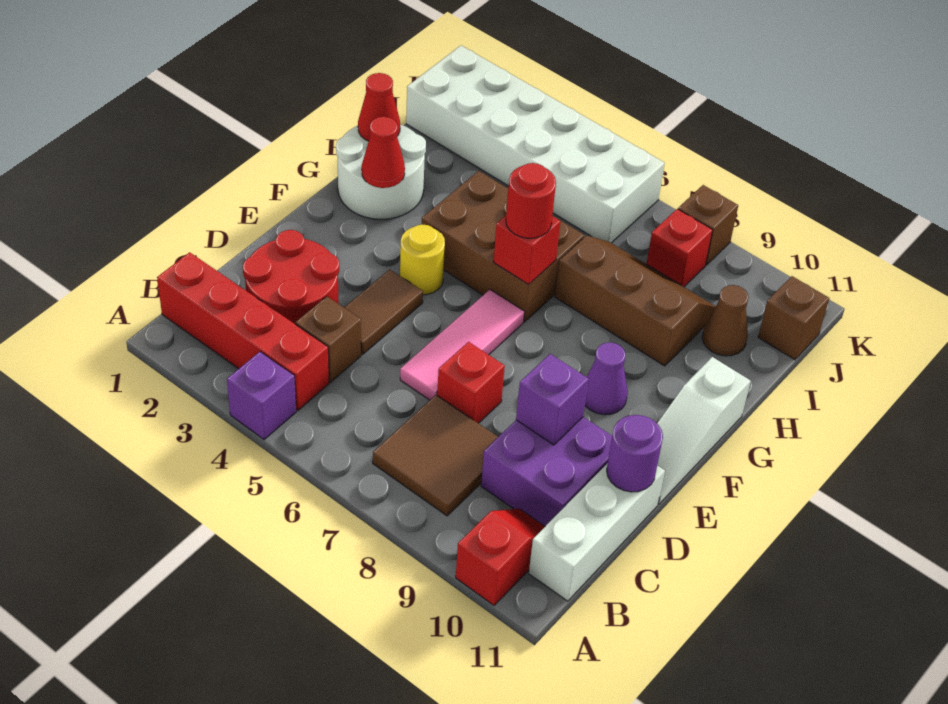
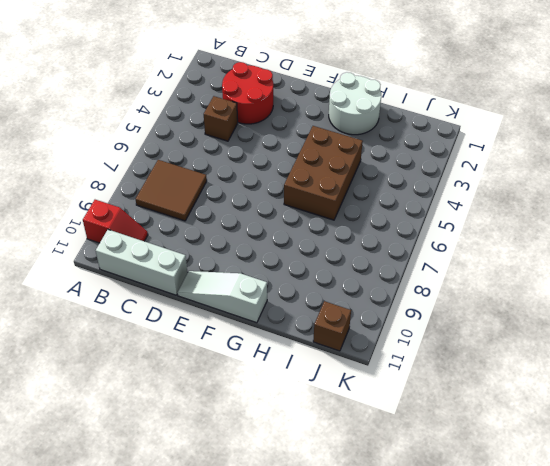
none -> purple brick A4 level 1
none -> red brick B1:B4 level 1
none -> purple brick C9:D10 level 1

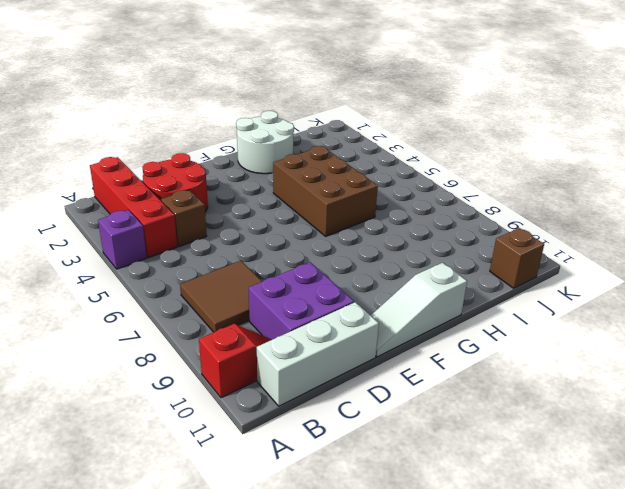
none -> brown tile D4:E4 level 1
none -> pink tile D6:F6 level 1
none -> red brick D7 level 1

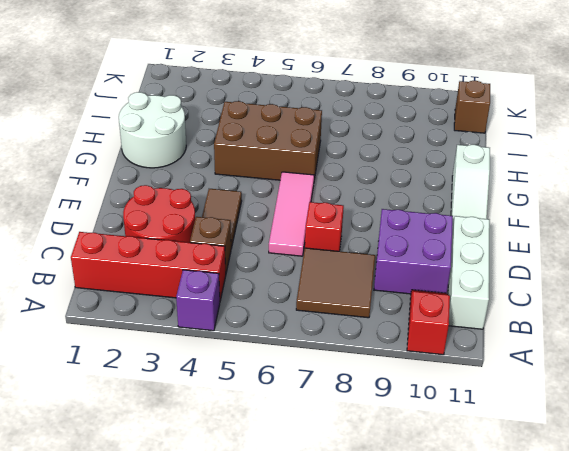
none -> yellow round brick F4 level 1
none -> purple cone F9 level 1
none -> brown slope H7:I9 level 1 top H

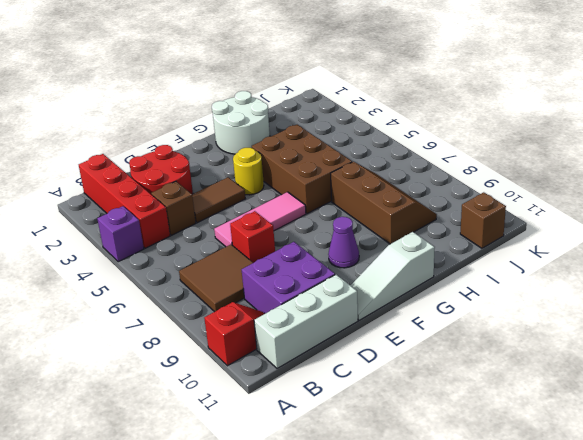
none -> brown cone I10 level 1
none -> white brick J1:K6 level 1
none -> red brick J8 level 1

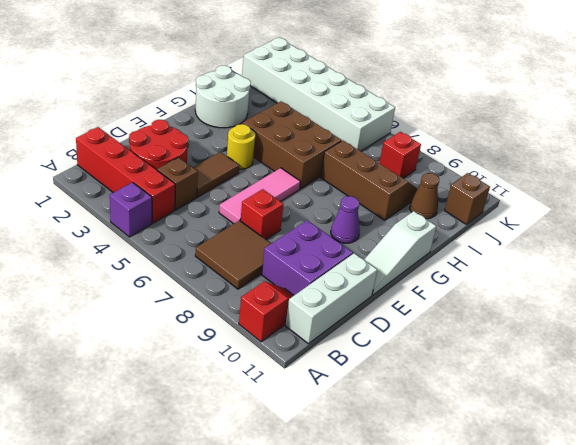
none -> brown brick K8 level 1
none -> purple brick D9 level 2
none -> purple round brick D11 level 2

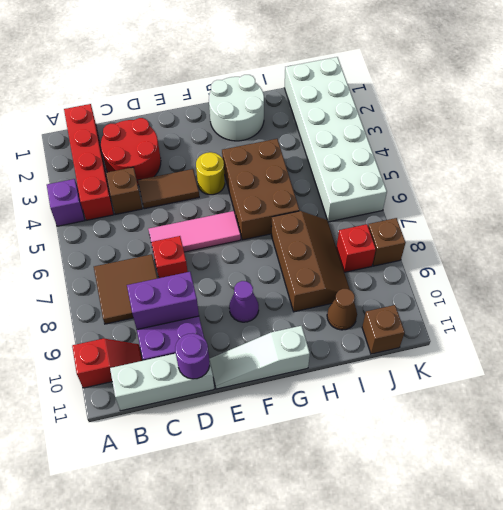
purple brick C9:D9 level 2 -> purple brick D9 level 2
none -> red cone G2 level 2
none -> red brick G6 level 2
none -> red cone H1 level 2

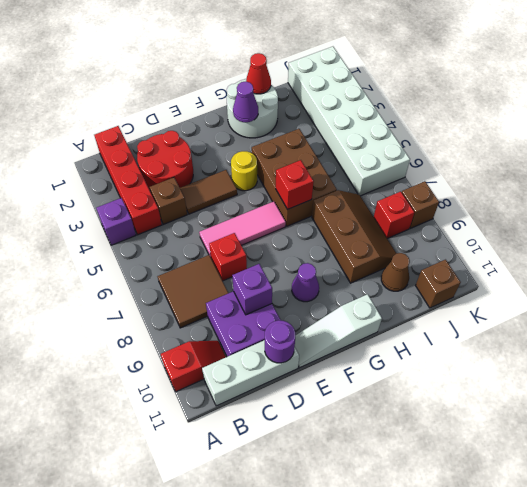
purple cone G2 level 2 -> red cone G2 level 2
none -> red round brick G6 level 3

